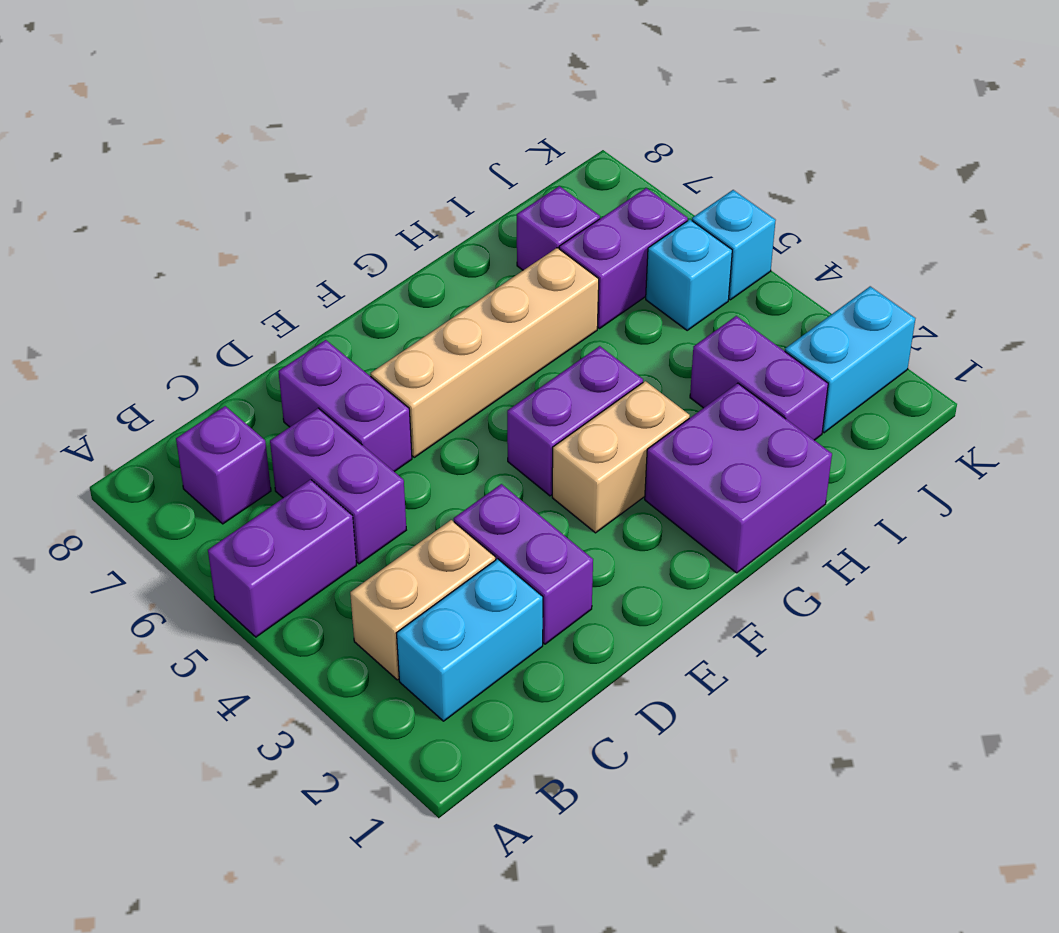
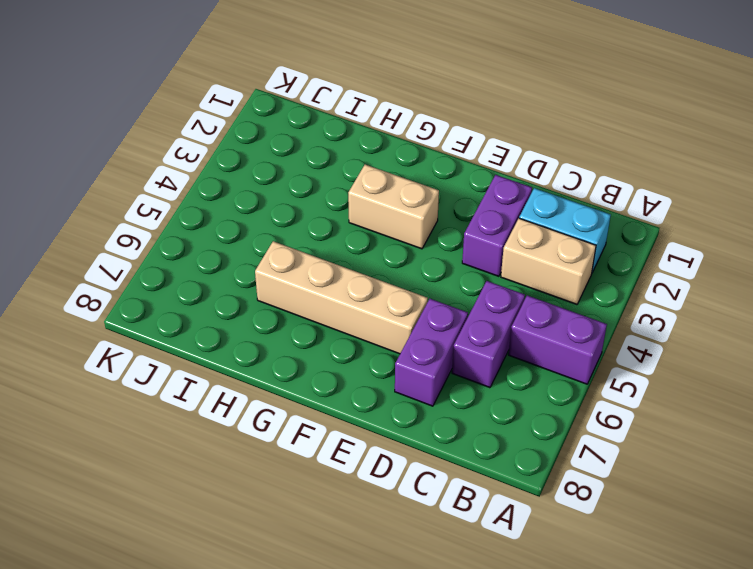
none -> purple brick B7 level 1
none -> purple brick F4:G4 level 1
none -> purple brick G1:H2 level 1

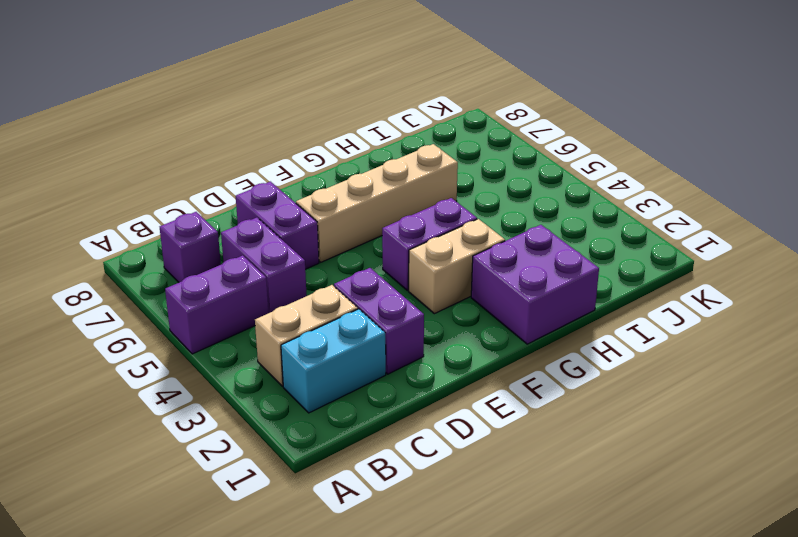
none -> purple brick I2:I3 level 1
none -> purple brick I6:J6 level 1
none -> purple brick I7 level 1

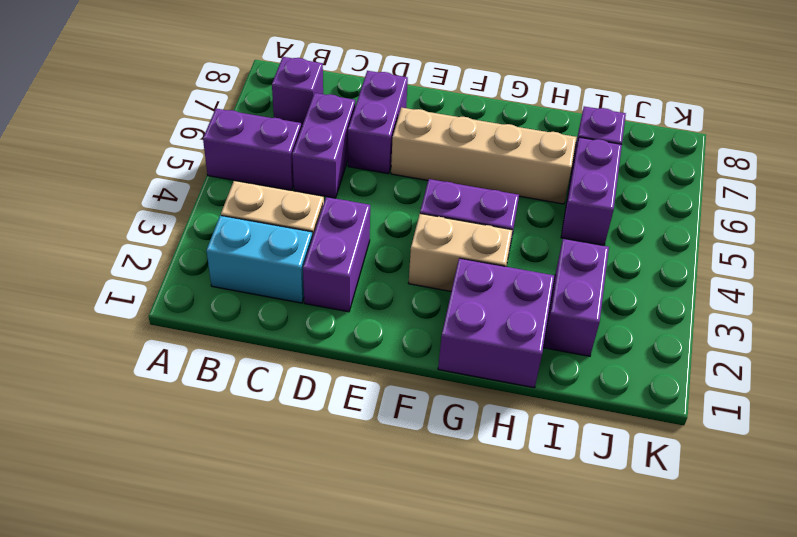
purple brick I5:I6 level 1 -> purple brick I6:J6 level 1
none -> cyan brick J2:K2 level 1
none -> cyan brick J5 level 1
none -> cyan brick K5 level 1

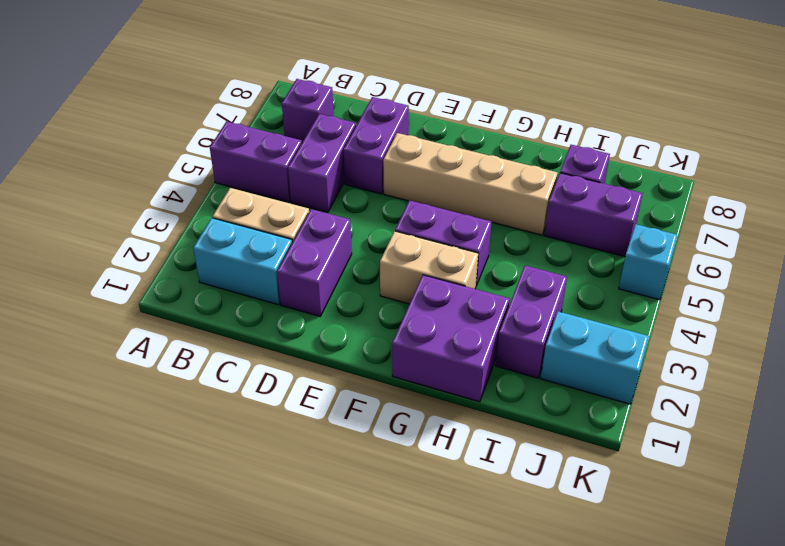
none -> cyan brick J5 level 1

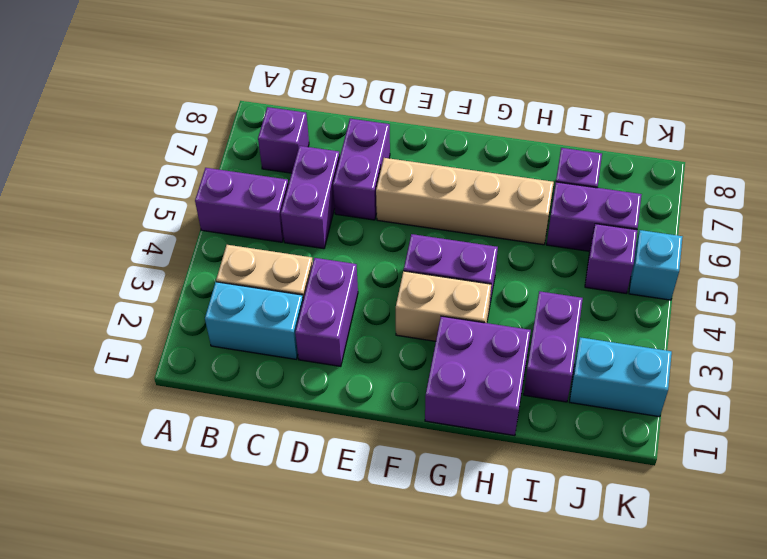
purple brick J5 level 1 -> cyan brick J5 level 1

